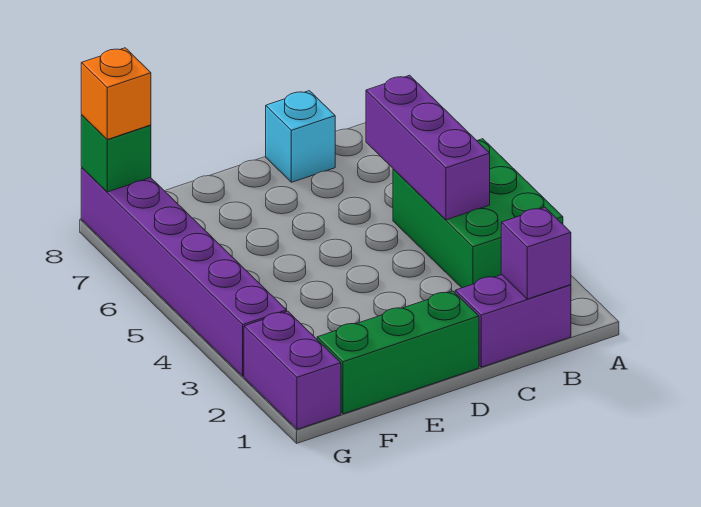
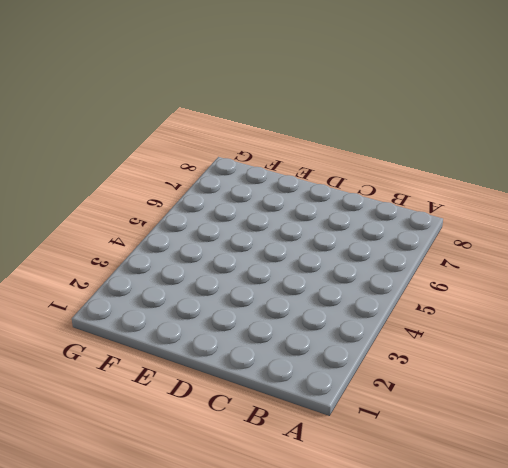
none -> green brick A3:B5 level 1
none -> purple brick B1:C1 level 1

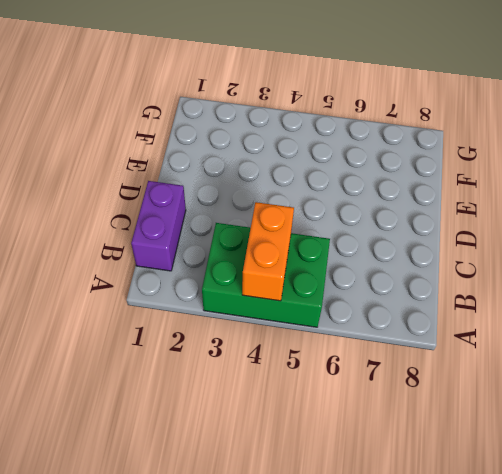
orange brick A4:B4 level 2 -> purple brick B4:B6 level 2
none -> cyan brick C8 level 1
none -> green brick D1:F1 level 1

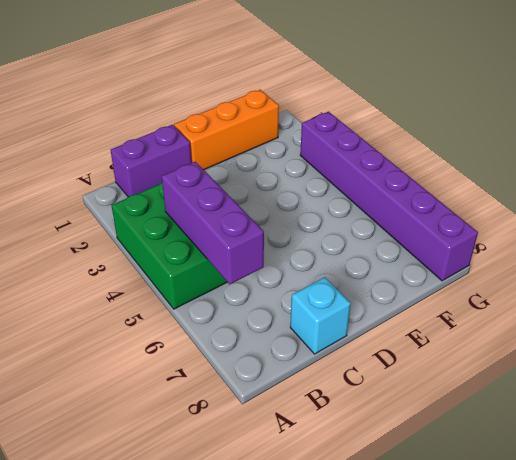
orange brick D1:F1 level 1 -> green brick D1:F1 level 1
none -> purple brick G1:G2 level 1
none -> purple brick B1 level 2

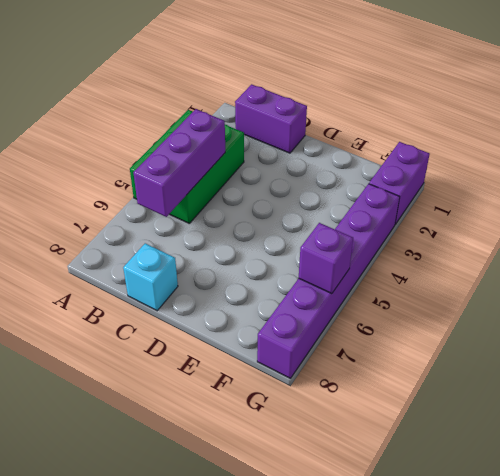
purple brick G6 level 2 -> purple brick B1 level 2
none -> green brick D1:F1 level 1
none -> green brick G8 level 2

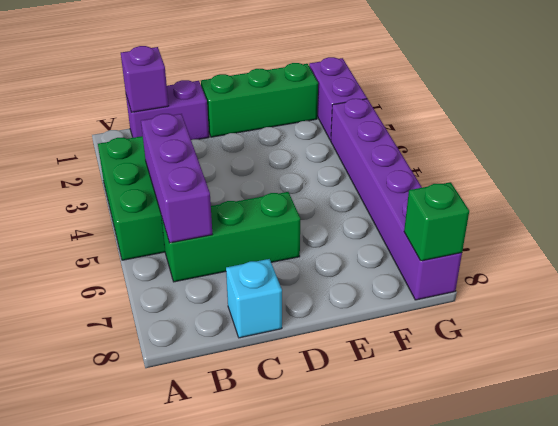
green brick B6:D6 level 1 -> none
none -> orange brick G8 level 3

